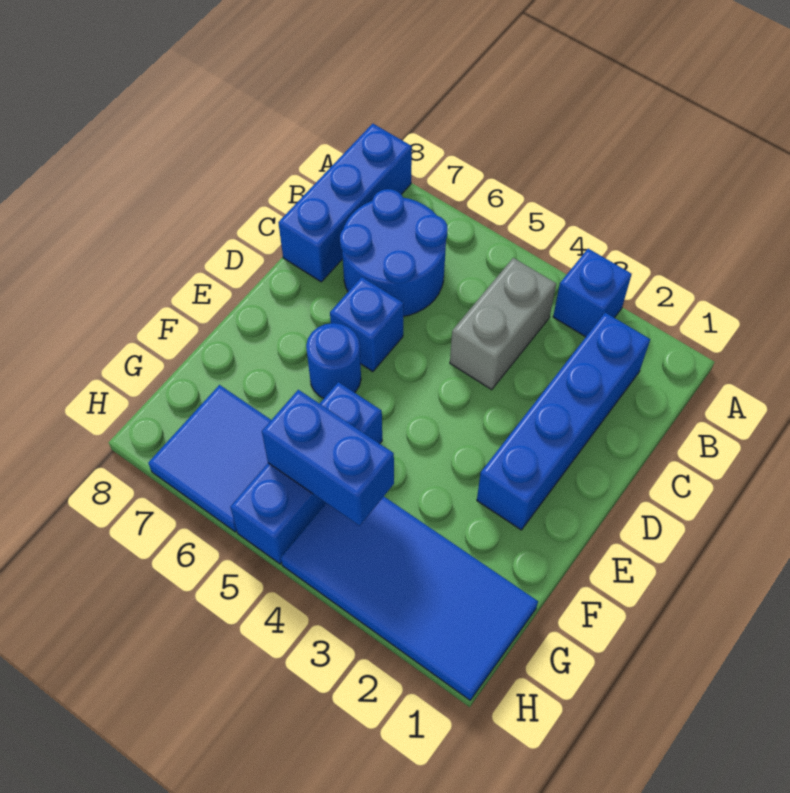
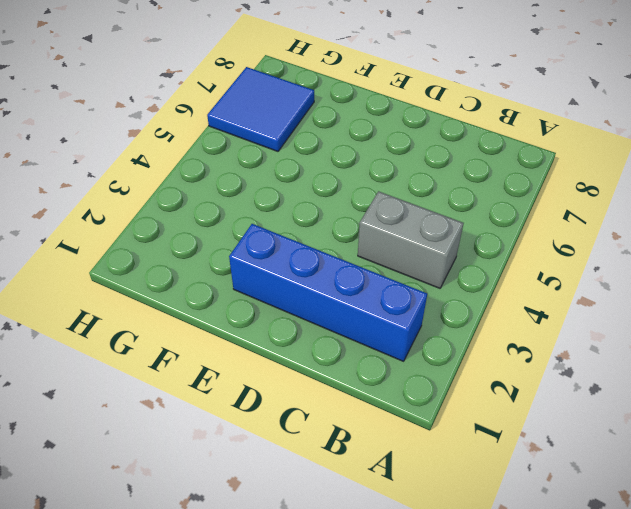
none -> blue brick A3 level 1
none -> blue brick A8:C8 level 1

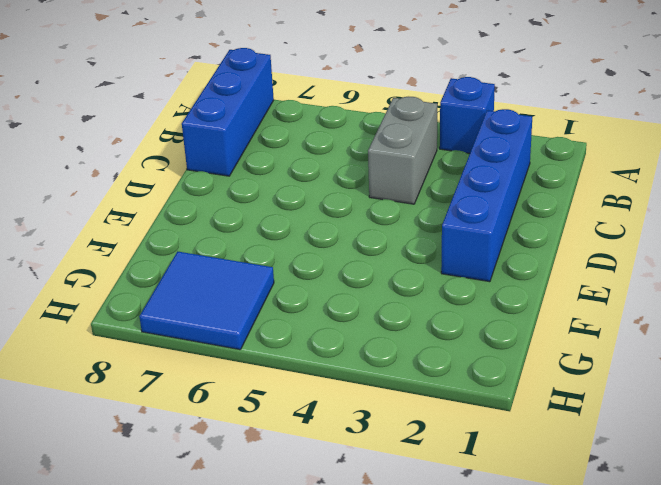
none -> blue round brick B6:C7 level 1
none -> blue brick D6 level 1

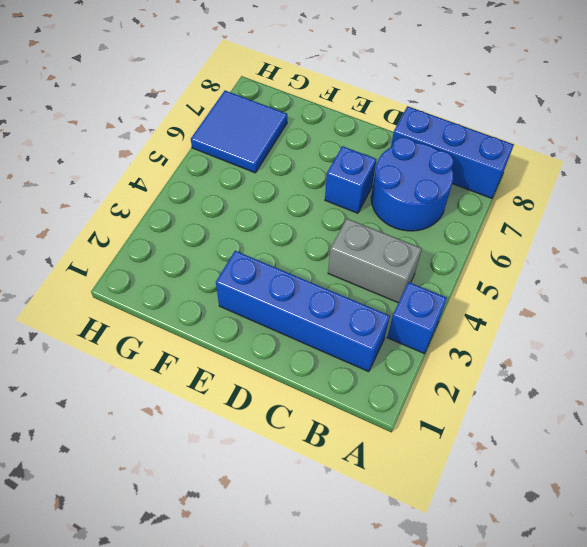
none -> blue round brick E6 level 1
none -> blue brick F5:H5 level 1

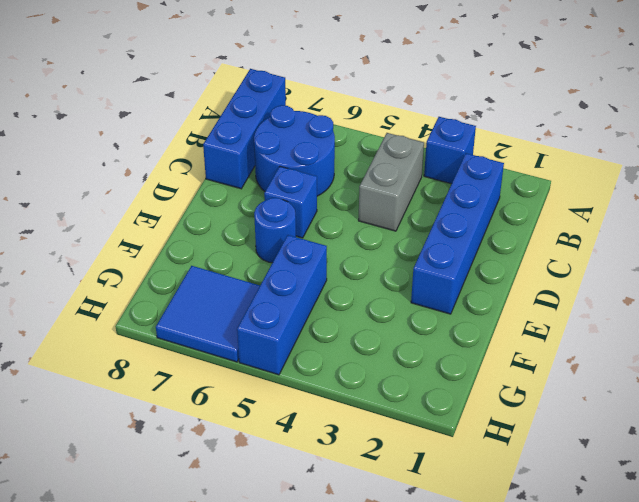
none -> blue tile G1:H4 level 1
none -> blue brick G4:G5 level 2

